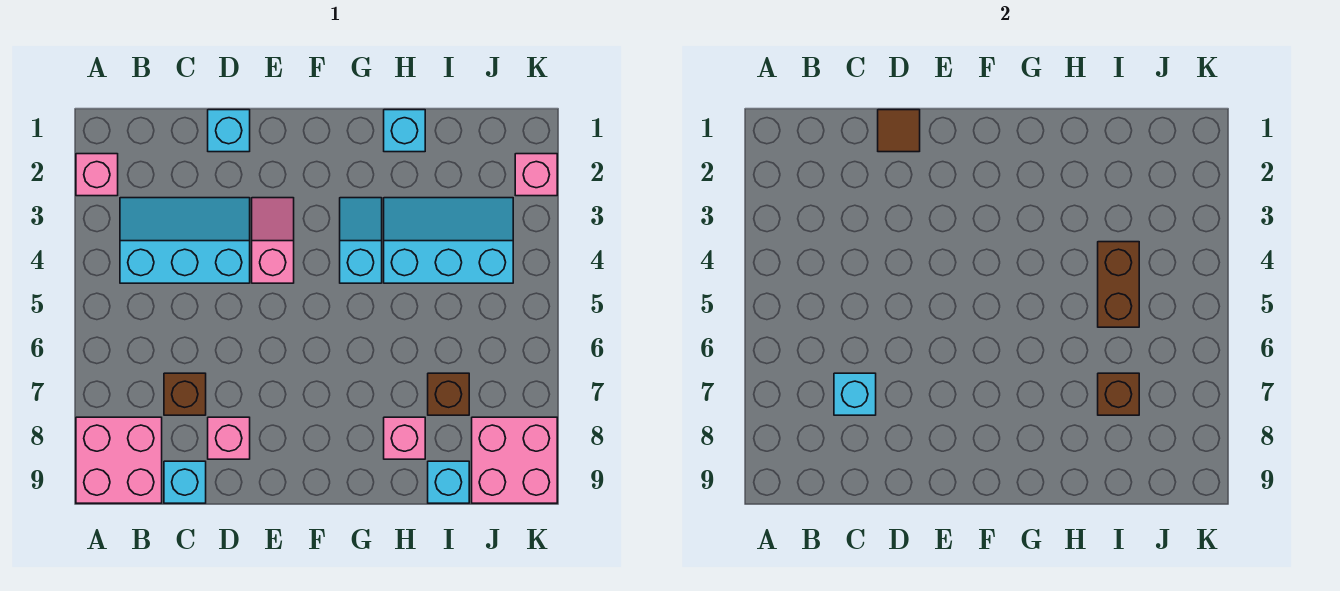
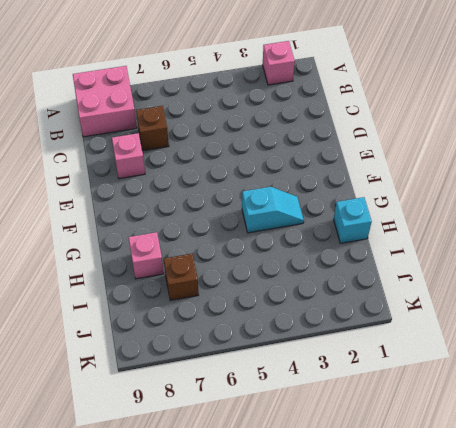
none -> cyan slope B3:D4 level 1 top 4
none -> cyan brick C9 level 1
none -> cyan brick D1 level 1

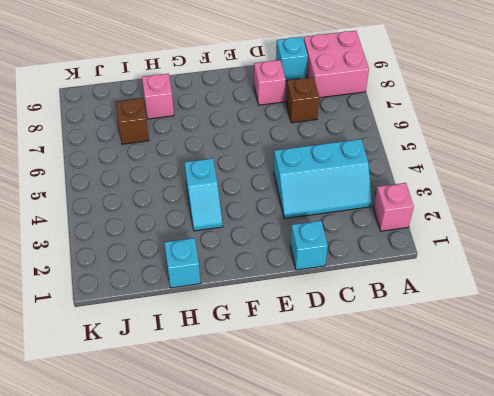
none -> pink slope E3:E4 level 1 top 4
none -> cyan slope H3:J4 level 1 top 4
none -> cyan brick I9 level 1

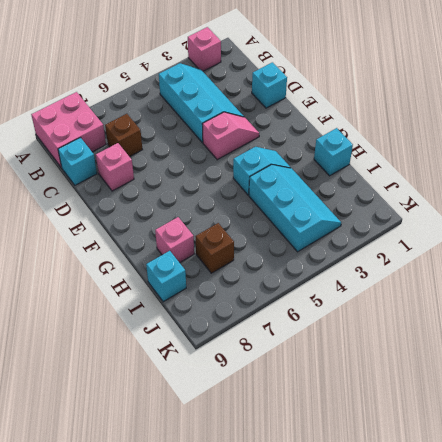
none -> pink brick J8:K9 level 1
none -> pink brick K2 level 1
none -> cyan brick C7 level 2

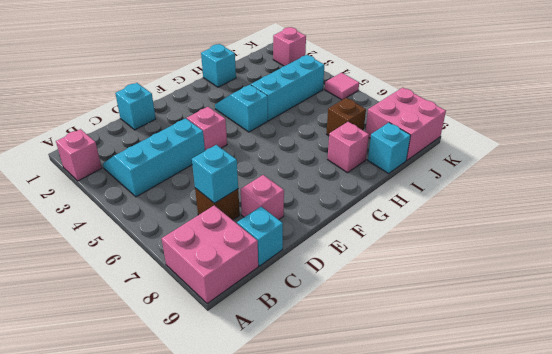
pink tile K5 level 1 -> none
none -> brown tile D1 level 2
none -> brown brick I4:I5 level 2
none -> brown brick I7 level 2

